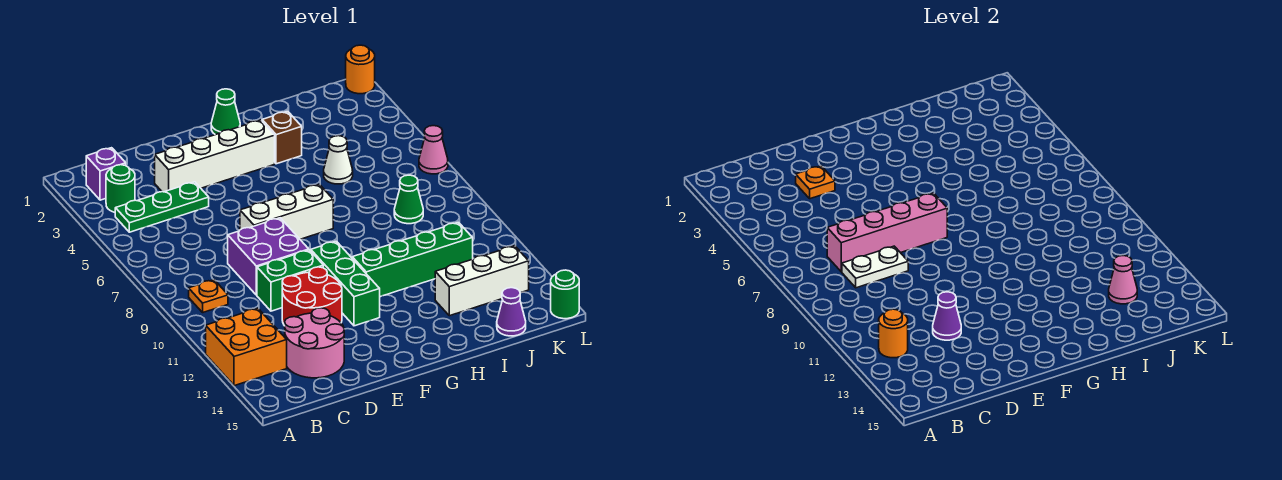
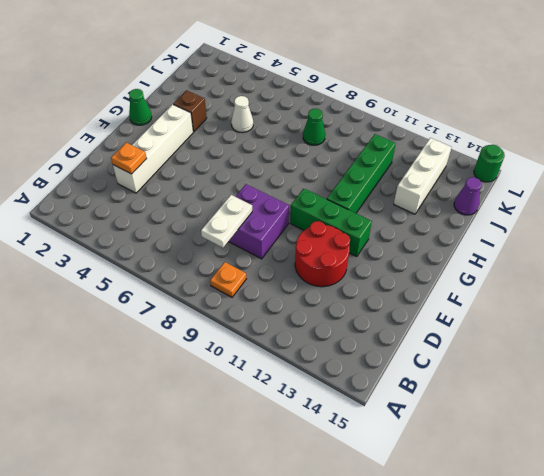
none -> orange brick A12:B13 level 1
none -> purple brick B2 level 1
none -> green round brick B3 level 1

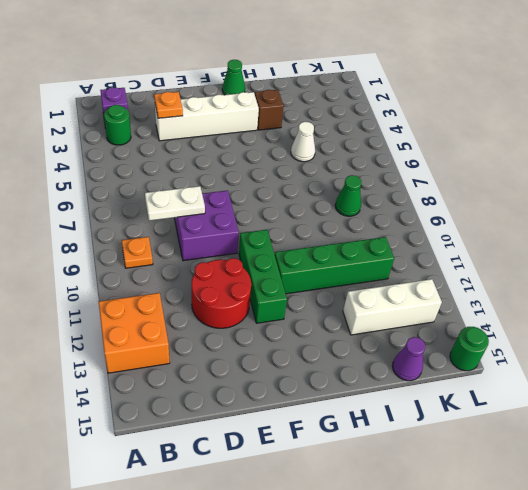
none -> green plate B4:D4 level 1
none -> pink round brick C13:D14 level 1
none -> green brick D10:E10 level 1

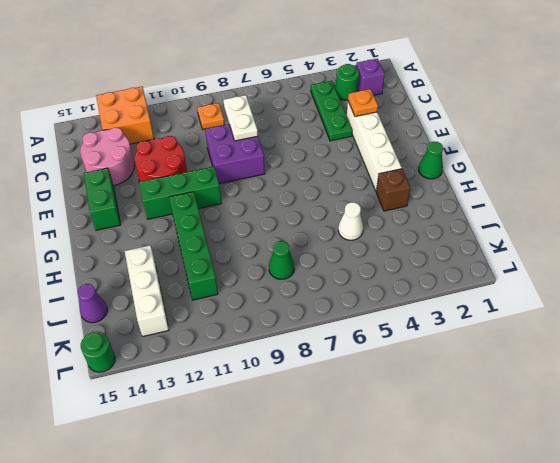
green brick E14:F14 level 1 -> green brick D10:E10 level 1
none -> white brick E7:G7 level 1
none -> orange round brick L1 level 1
none -> pink cone L6 level 1

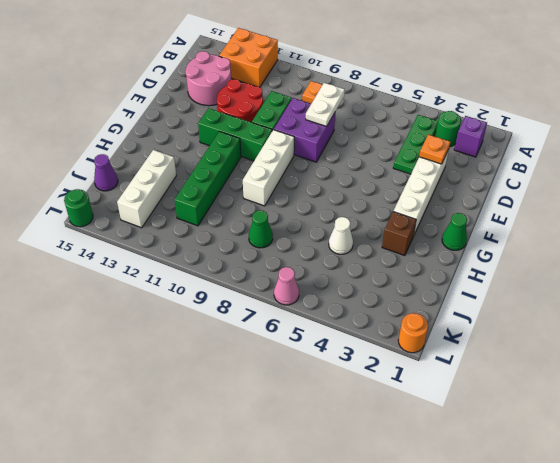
white brick F9:H9 level 1 -> white brick E7:G7 level 1
none -> orange round brick B12 level 2
none -> pink brick C7:F7 level 2
none -> purple cone D12 level 2

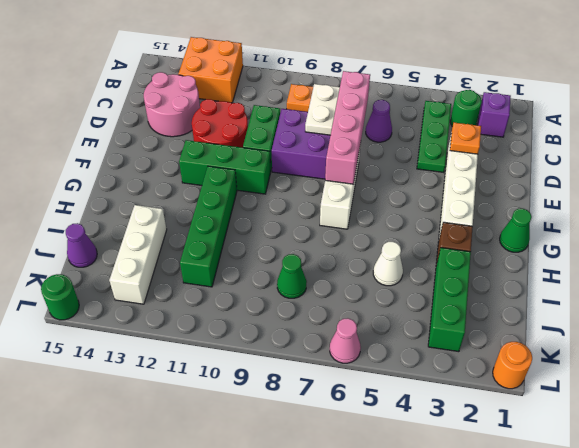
purple cone C6 level 1 -> purple cone D12 level 2
green brick I3:K3 level 1 -> none
none -> orange round brick B12 level 2
none -> pink cone J13 level 2

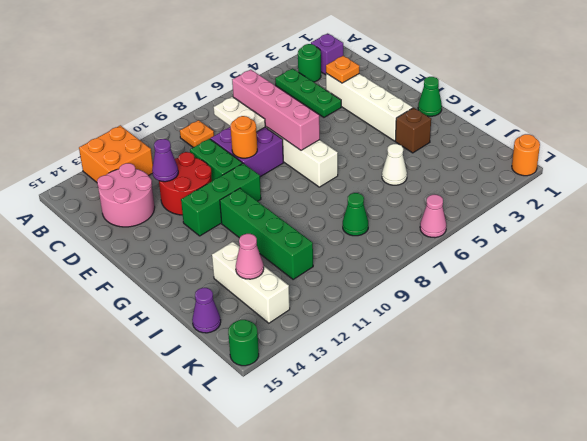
orange round brick E9 level 2 -> orange round brick B12 level 2

